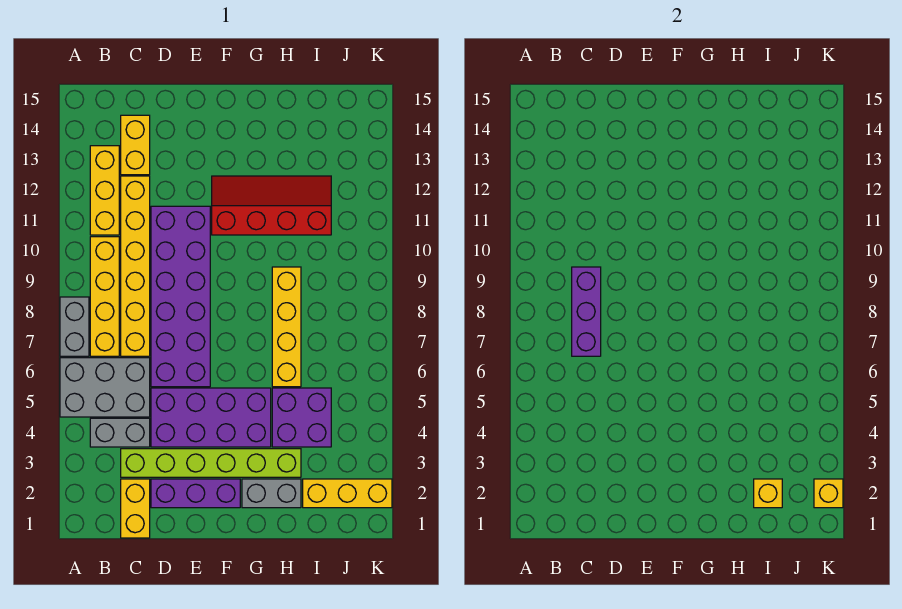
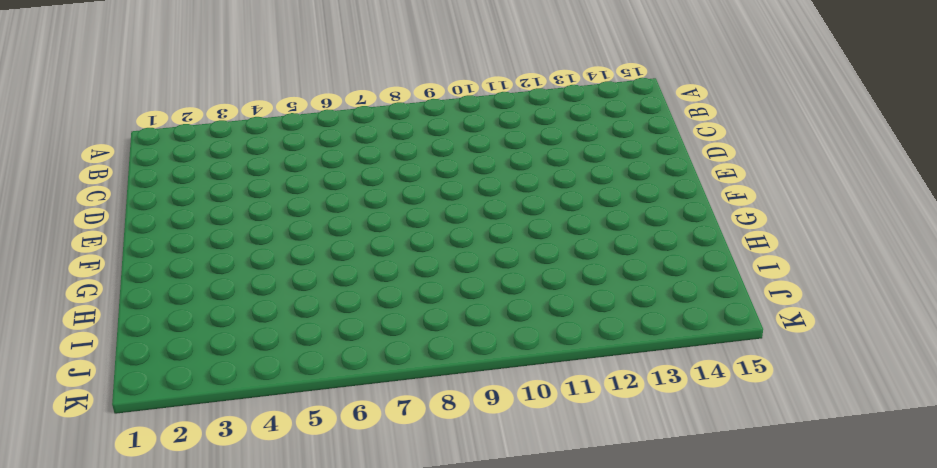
none -> grey brick A5:C6 level 1
none -> grey brick A7:A8 level 1
none -> grey brick B4:C4 level 1

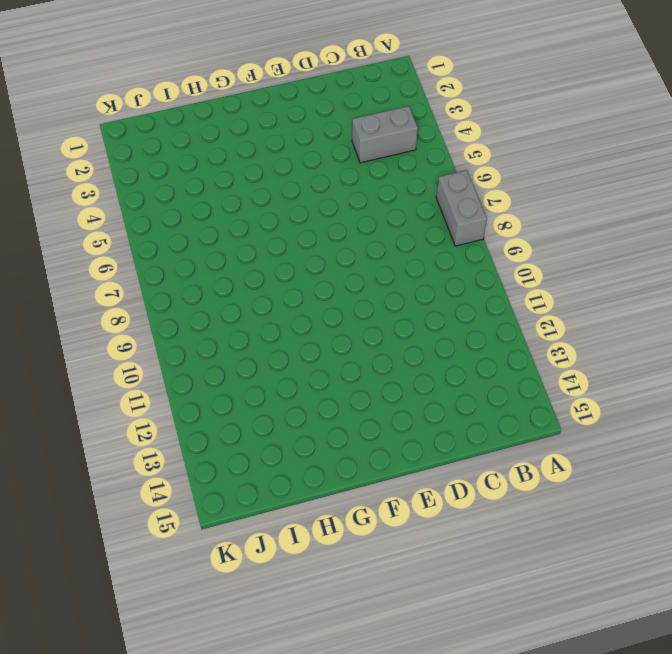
none -> grey brick A5:C6 level 1
none -> yellow brick B7:B10 level 1
none -> yellow brick B11:B13 level 1

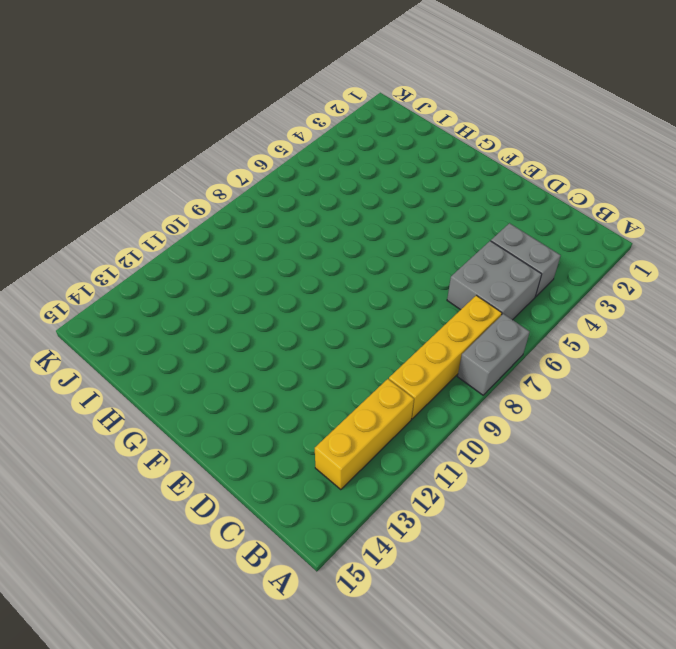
grey brick B5:C6 level 1 -> grey brick A5:C6 level 1
none -> yellow brick C1:C2 level 1
none -> lime brick C3:H3 level 1
none -> yellow brick C7:C12 level 1

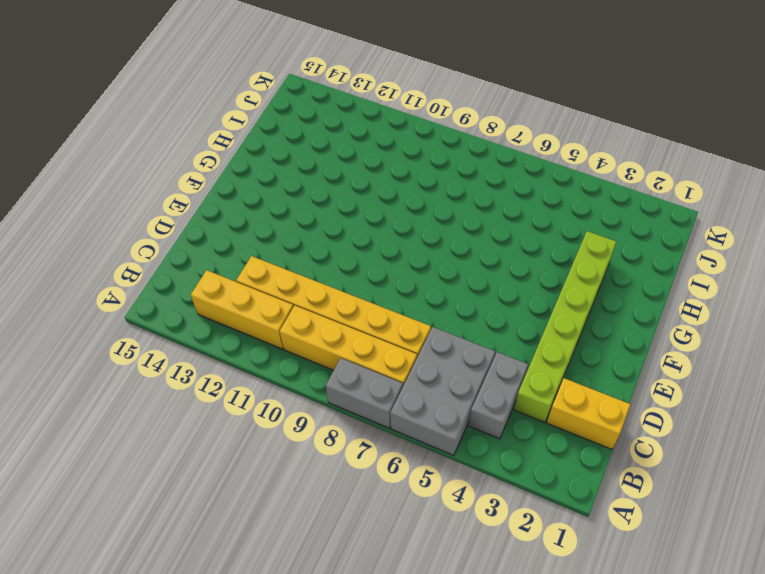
none -> yellow brick C13:C14 level 1
none -> purple brick D2:F2 level 1
none -> purple brick D4:G5 level 1

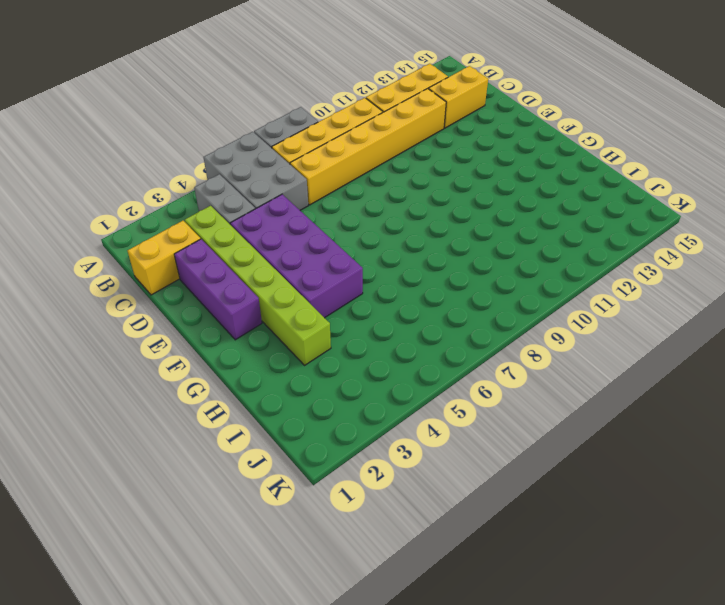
none -> purple brick D6:E11 level 1
none -> red slope F11:I12 level 1 top 11
none -> grey brick G2:H2 level 1

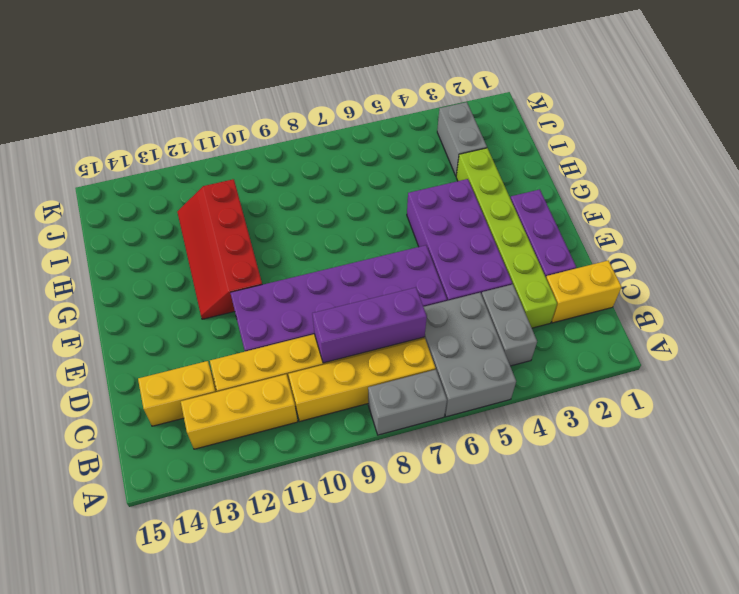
grey brick I3:J3 level 1 -> grey brick G2:H2 level 1
none -> purple brick H4:I5 level 1
none -> yellow brick H6:H9 level 1
none -> yellow brick I2:K2 level 1

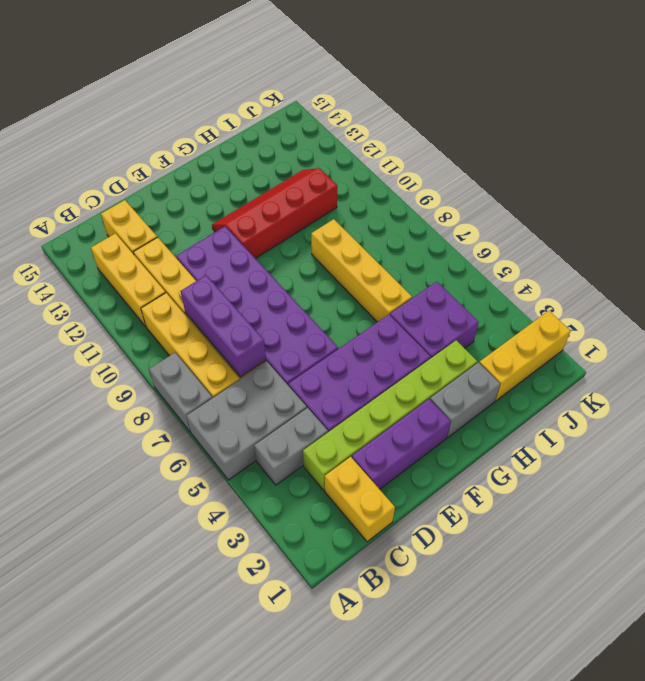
none -> yellow brick I2 level 2
none -> yellow brick K2 level 2

